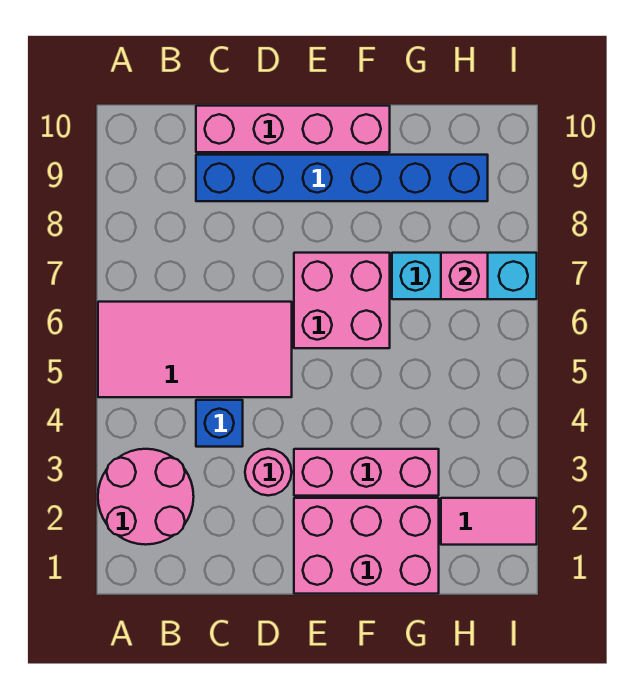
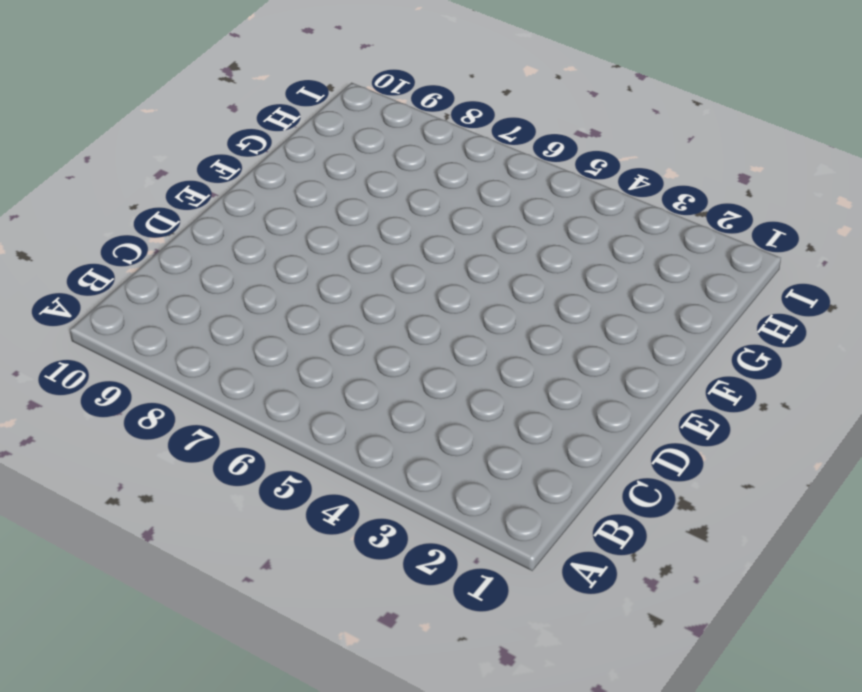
none -> pink round brick A2:B3 level 1
none -> pink tile A5:D6 level 1
none -> blue brick C4 level 1

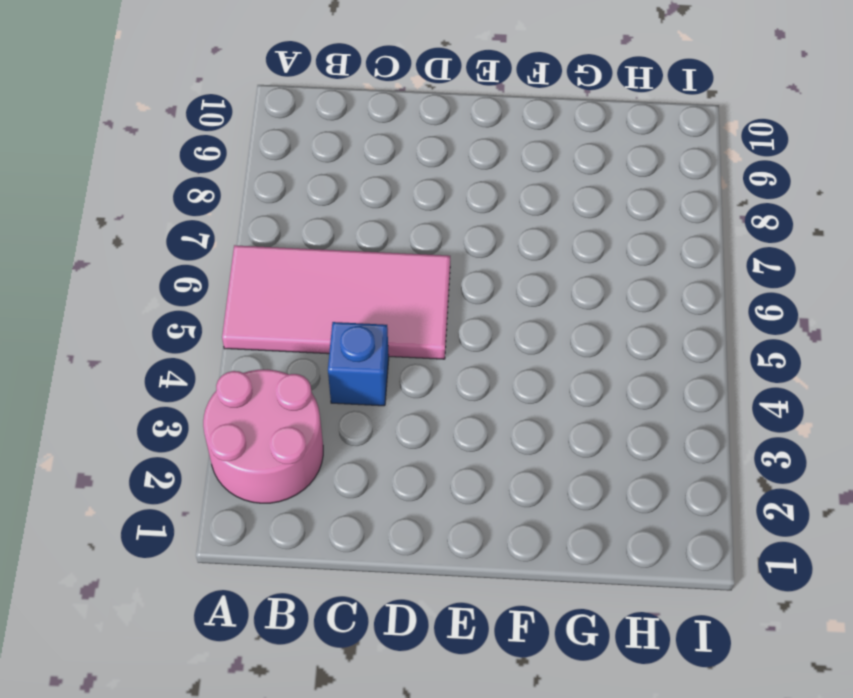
none -> blue brick C9:H9 level 1
none -> pink brick C10:F10 level 1
none -> pink round brick D3 level 1

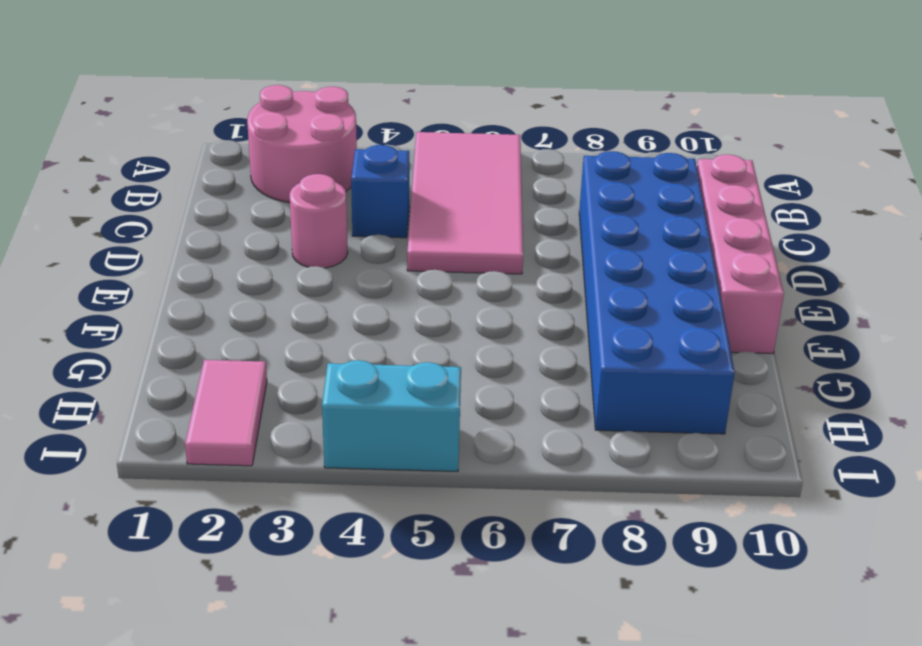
blue brick C8:H9 level 1 -> blue brick C9:H9 level 1
cyan brick I4:I5 level 1 -> none
none -> pink brick E1:G2 level 1
none -> pink brick E3:G3 level 1
none -> pink brick E6:F7 level 1

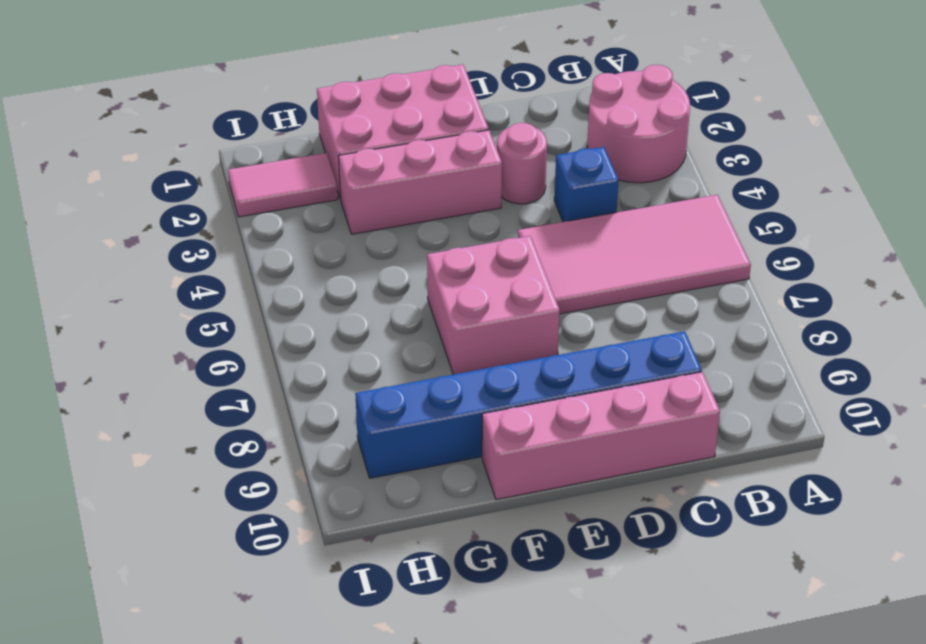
none -> cyan brick G7:I7 level 1
none -> pink brick H7 level 2

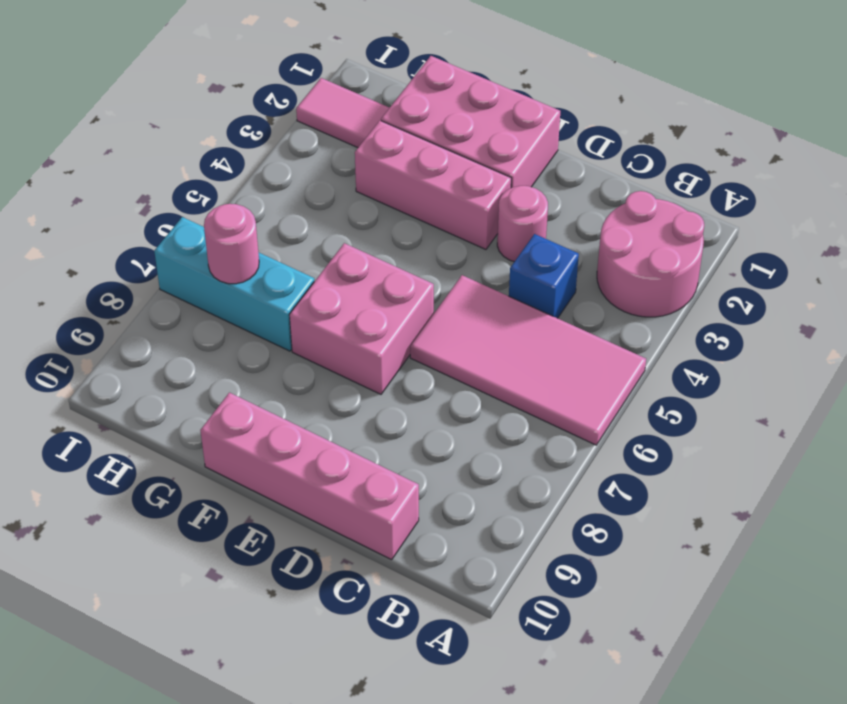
pink round brick H7 level 2 -> pink brick H7 level 2
none -> blue brick C9:H9 level 1

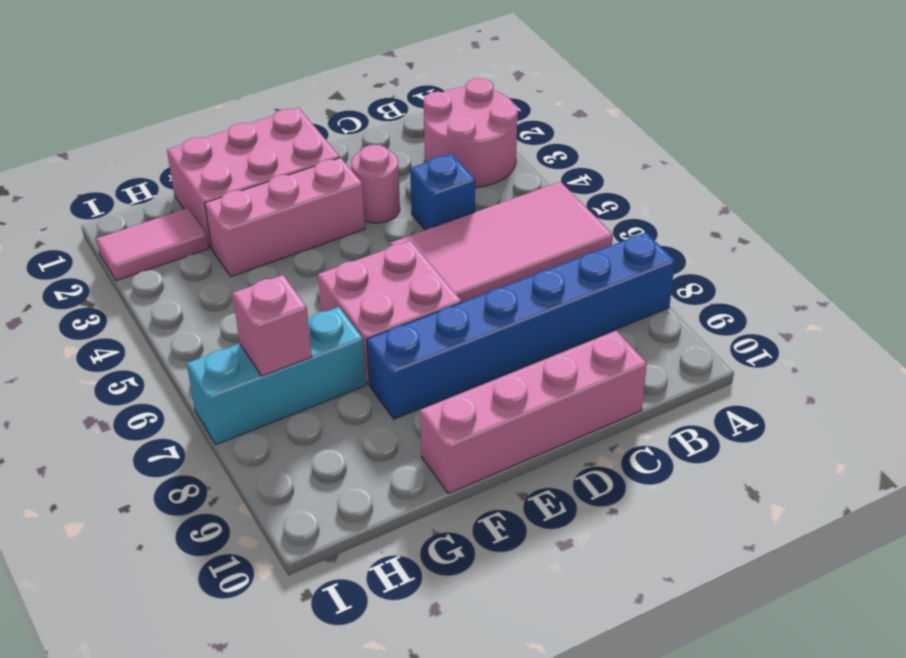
blue brick A8:F8 level 1 -> blue brick C9:H9 level 1

